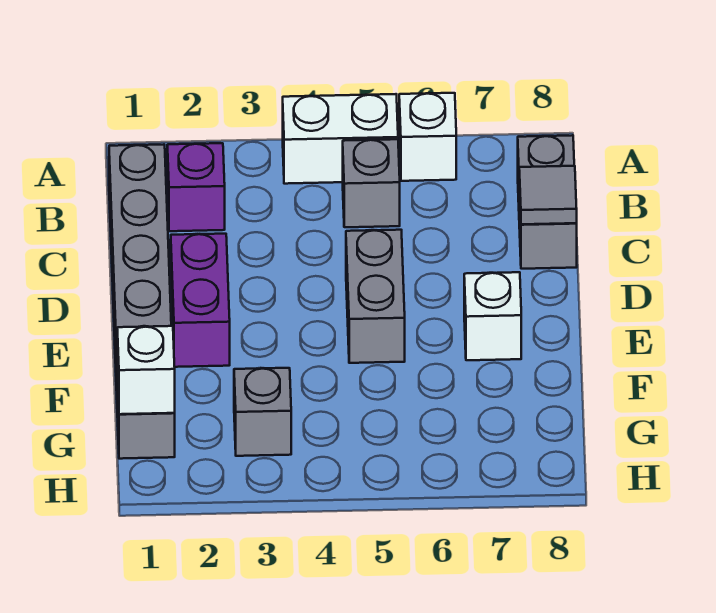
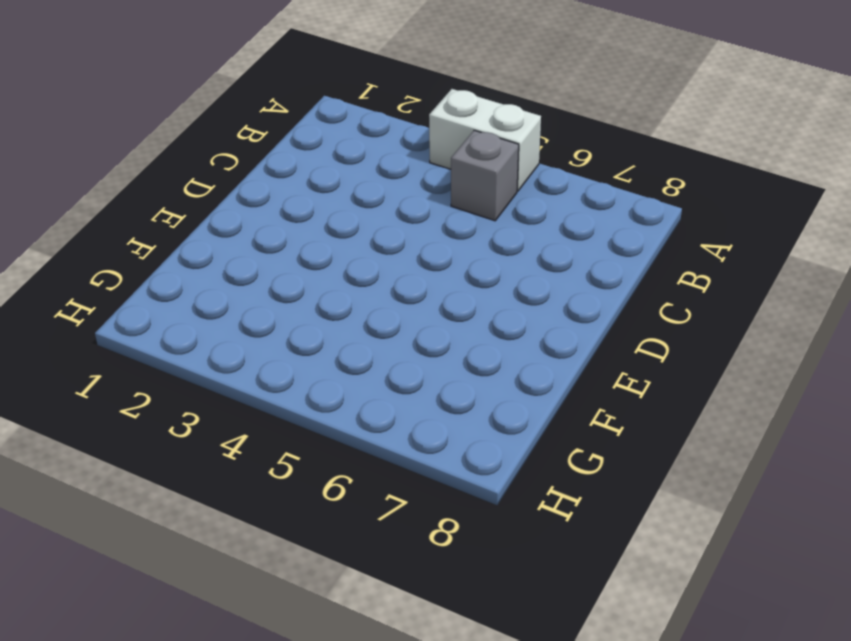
none -> white brick A6 level 1
none -> grey brick B1:G1 level 1
none -> purple brick B2 level 1

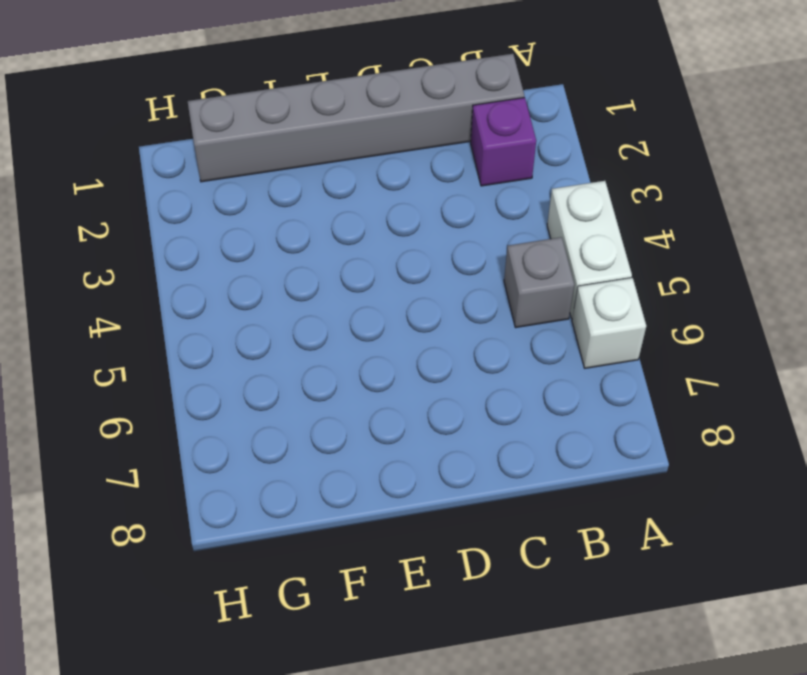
none -> grey brick B8:C8 level 1
none -> purple brick D2:E2 level 1
none -> grey brick D5:E5 level 1

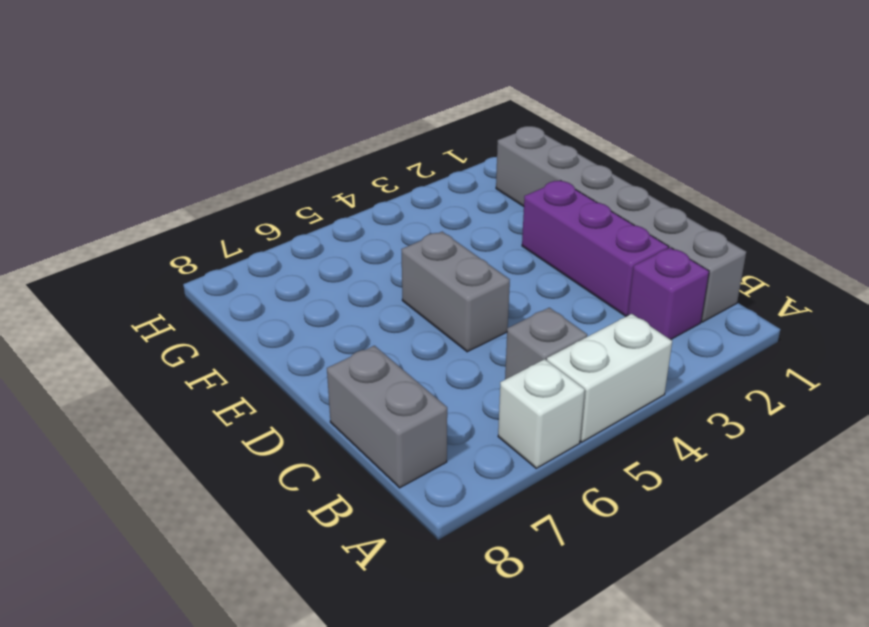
purple brick C2:E2 level 1 -> purple brick D2:E2 level 1
none -> white brick E7 level 1
none -> grey brick G3 level 1
none -> grey tile C8 level 2

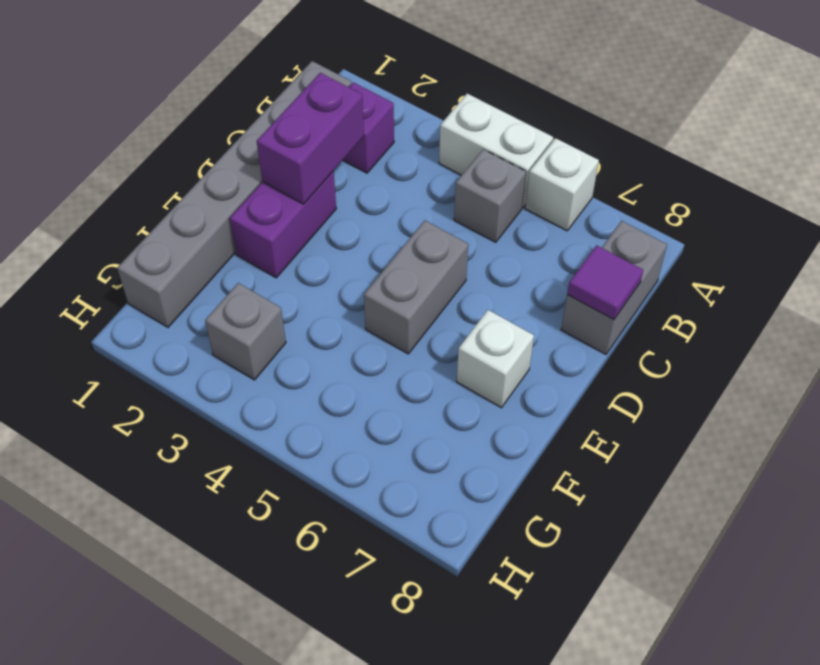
purple brick C2:D2 level 2 -> none
purple tile C8 level 2 -> grey tile C8 level 2
none -> white brick G1 level 2

